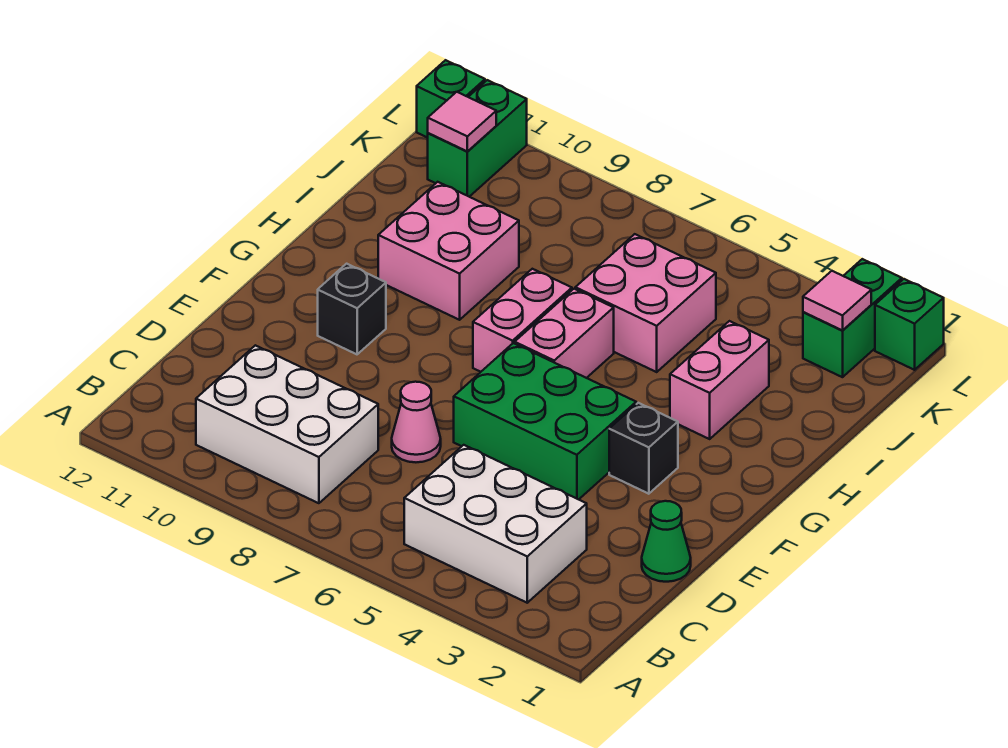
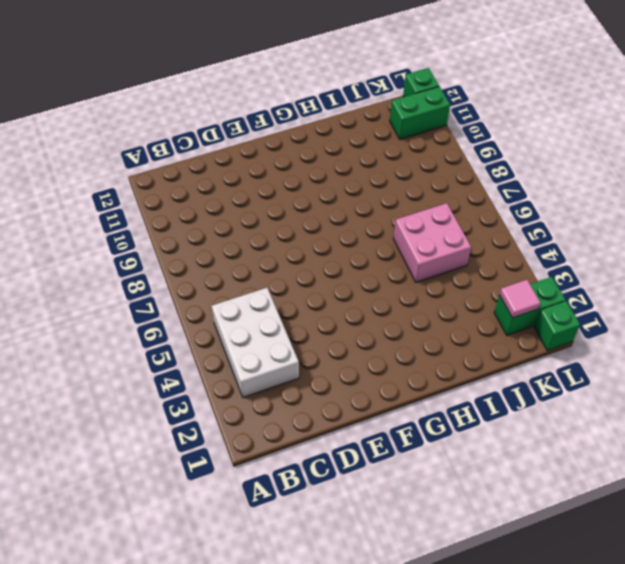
none -> white brick B8:C10 level 1
none -> green cone D1 level 1
none -> pink cone D7 level 1

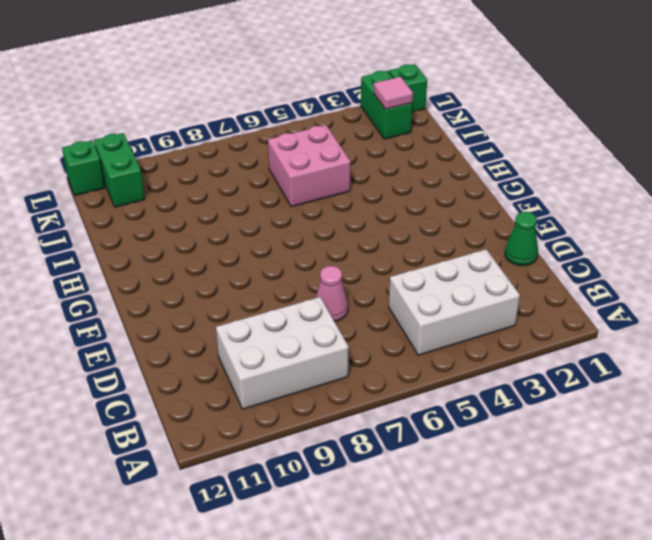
none -> green brick E4:F6 level 1
none -> black brick F3 level 1
none -> black brick F10 level 1

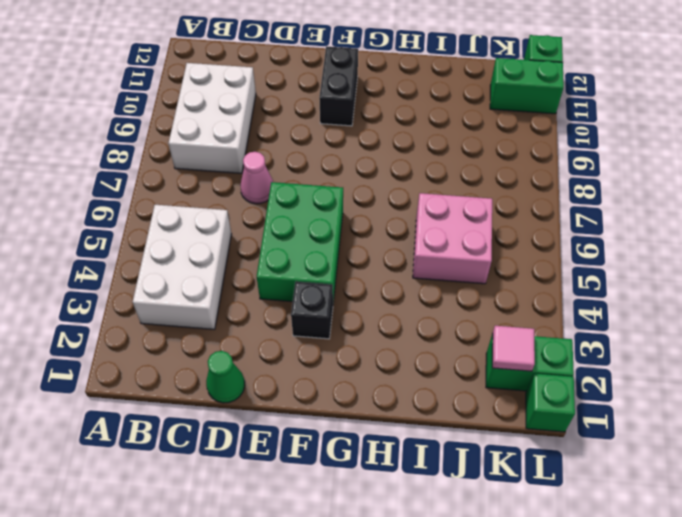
black brick F10:F11 level 1 -> black brick F10 level 1
none -> pink brick G6:H6 level 1
none -> pink brick G7:H7 level 1
none -> pink brick H3:I3 level 1

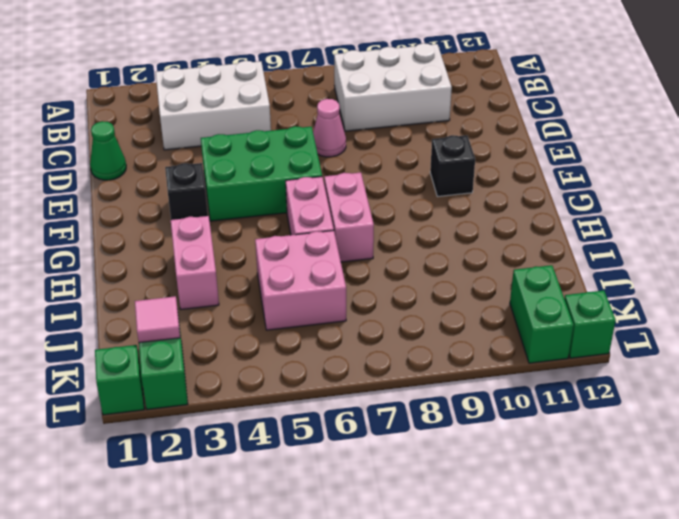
none -> pink brick H9:I10 level 1
none -> pink tile K11 level 2

